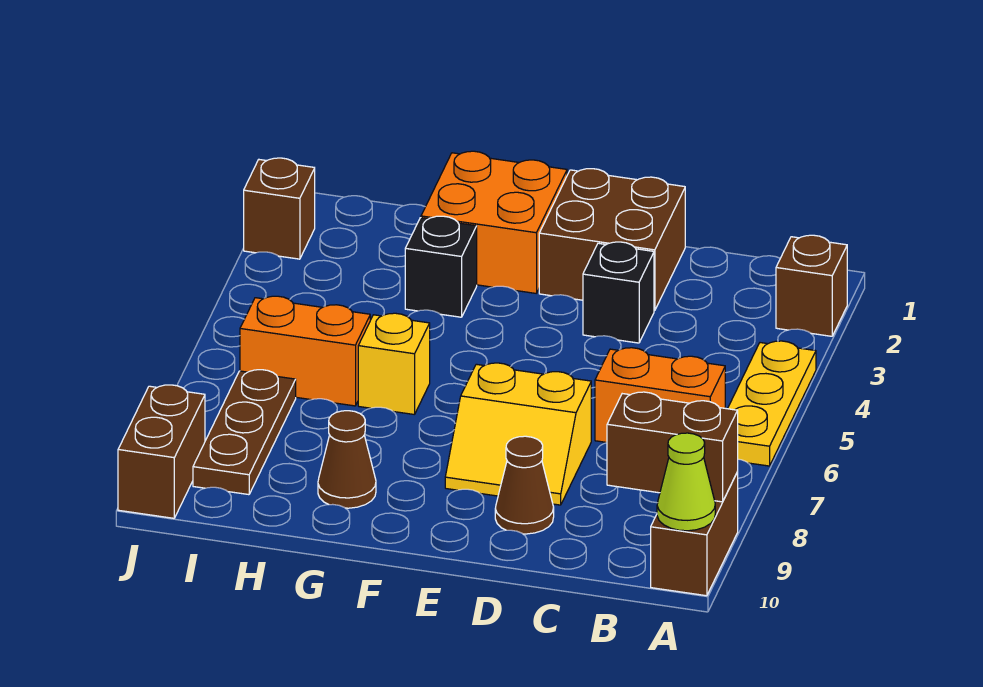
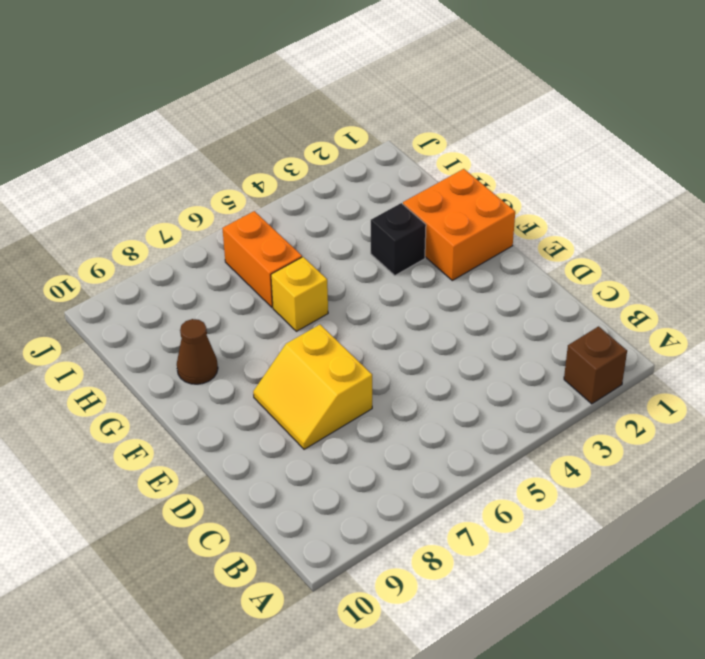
none -> yellow plate A4:A6 level 1
none -> brown brick A9:A10 level 1
none -> orange brick B6:C6 level 1

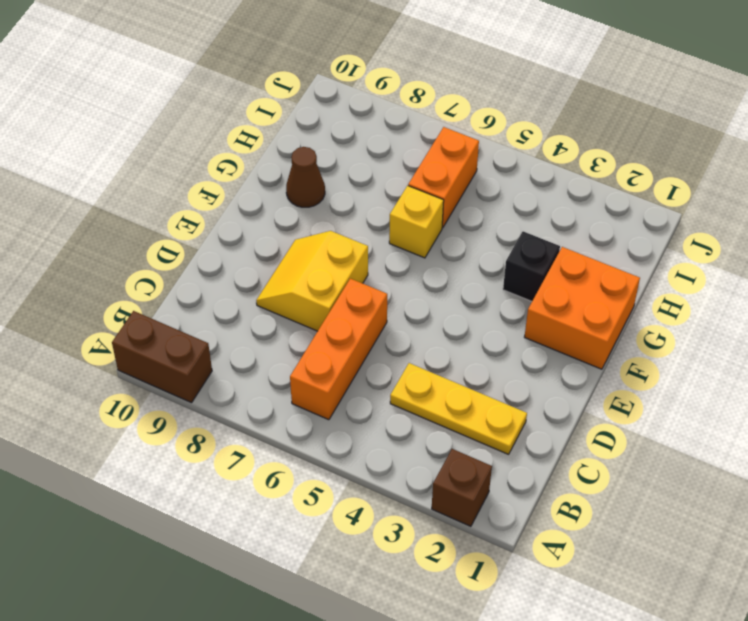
orange brick B6:D6 level 1 -> orange brick B6:C6 level 1
yellow plate C2:C4 level 1 -> yellow plate A4:A6 level 1
none -> brown brick D1:E2 level 1
none -> black brick D3 level 1
none -> brown cone D9 level 1

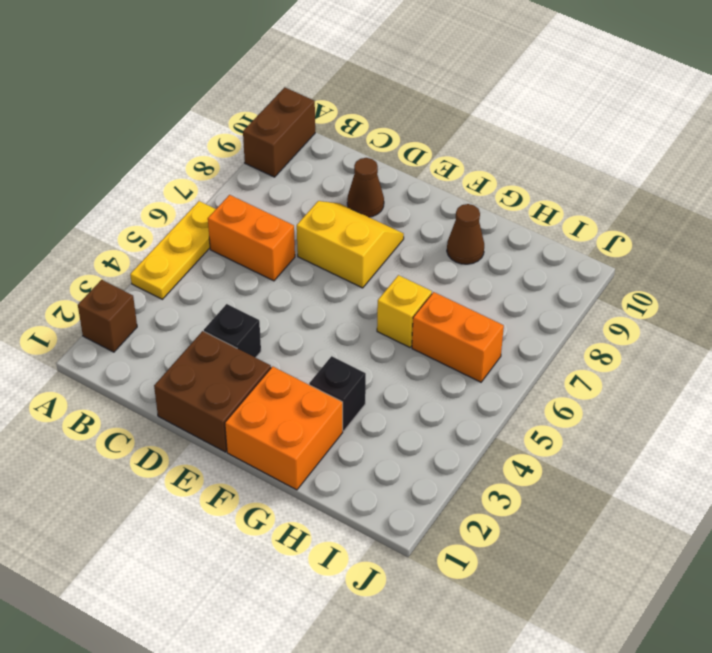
none -> brown plate I7:I9 level 1
none -> brown brick J2 level 1
none -> brown brick J9:J10 level 1

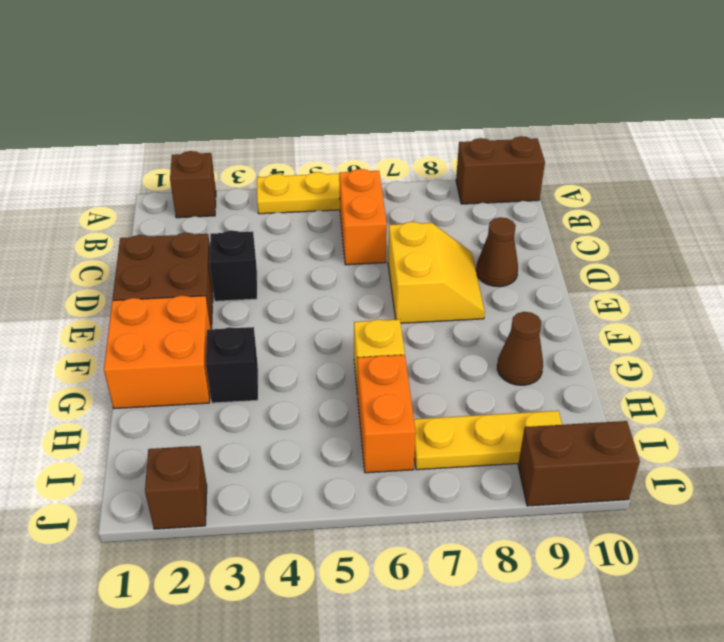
yellow plate I7:I9 level 1 -> brown plate I7:I9 level 1
none -> brown brick A9:B9 level 2
none -> lime cone A10 level 2

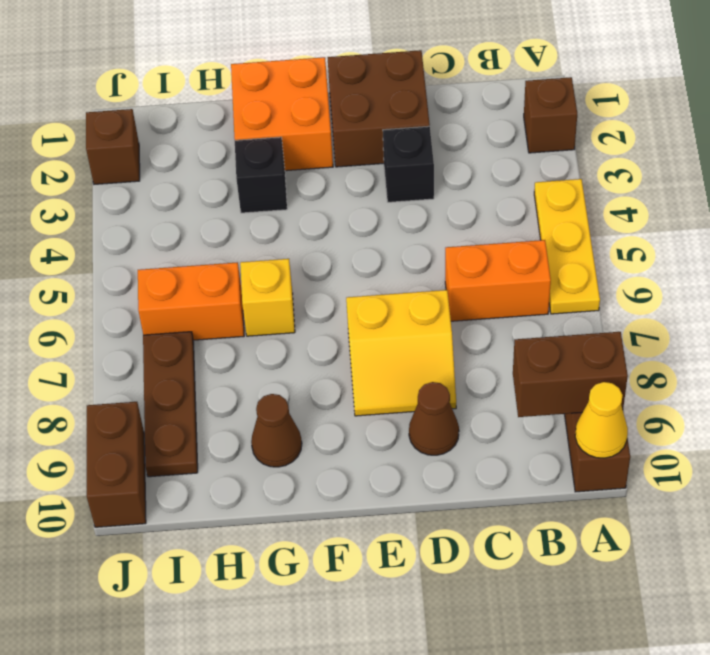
yellow cone A10 level 2 -> lime cone A10 level 2

